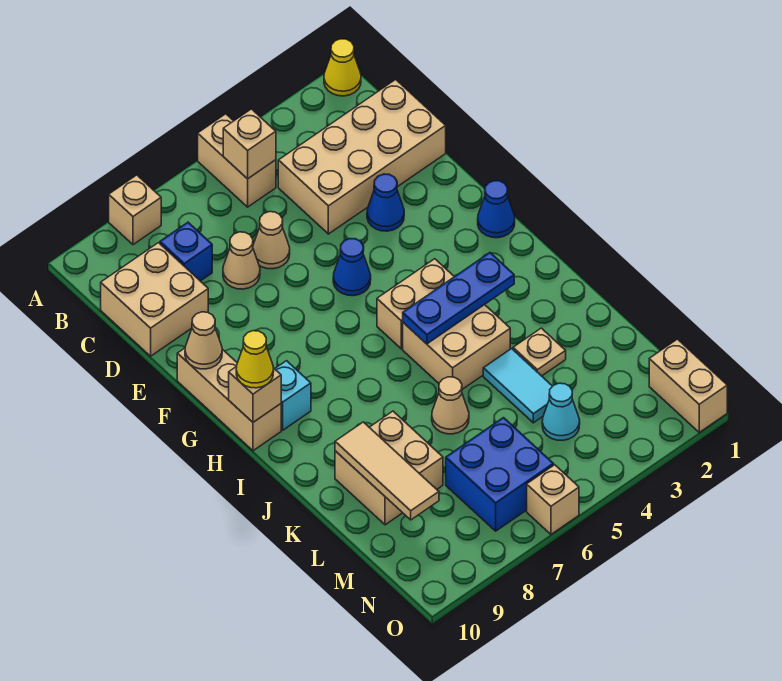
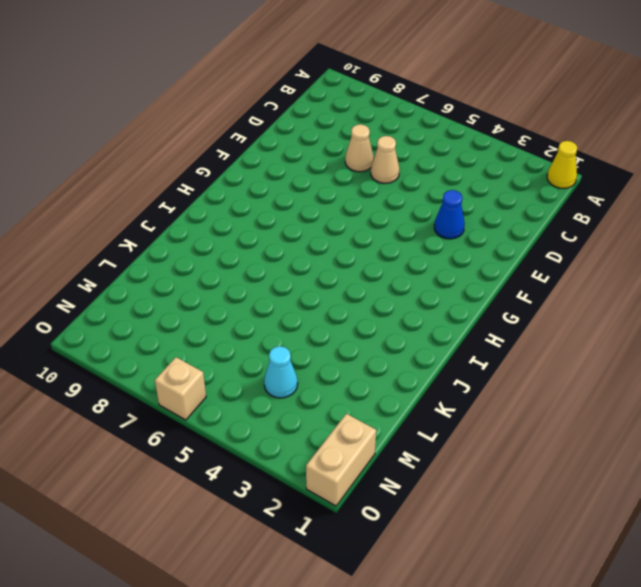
none -> tan brick A5:B5 level 1
none -> tan brick A8 level 1
none -> tan brick C1:D4 level 1

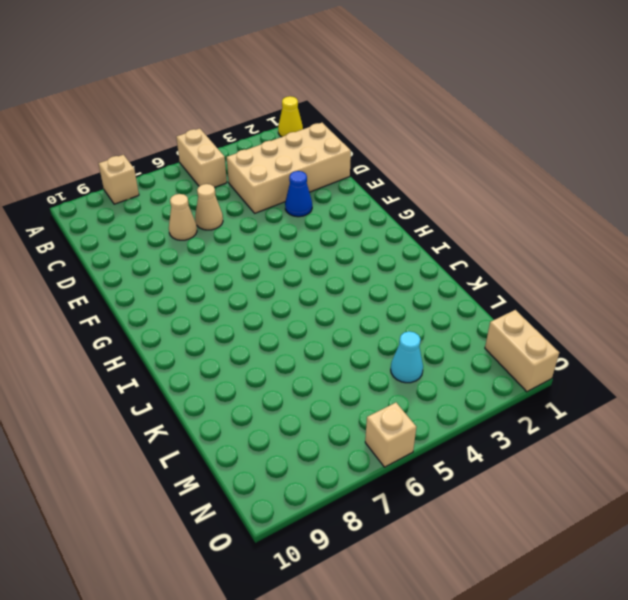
none -> blue brick C8 level 1
none -> tan brick C9:D10 level 1
none -> blue cone F5 level 1

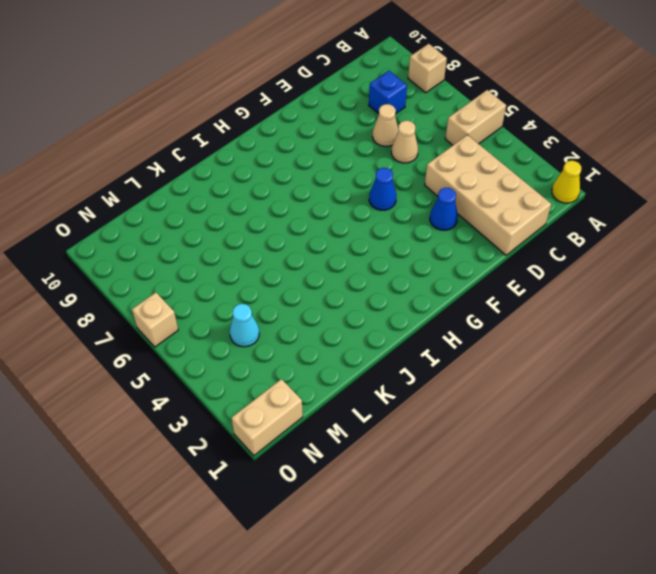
none -> tan brick C9:D10 level 1
none -> tan brick F10:H10 level 1
none -> blue cone G1 level 1

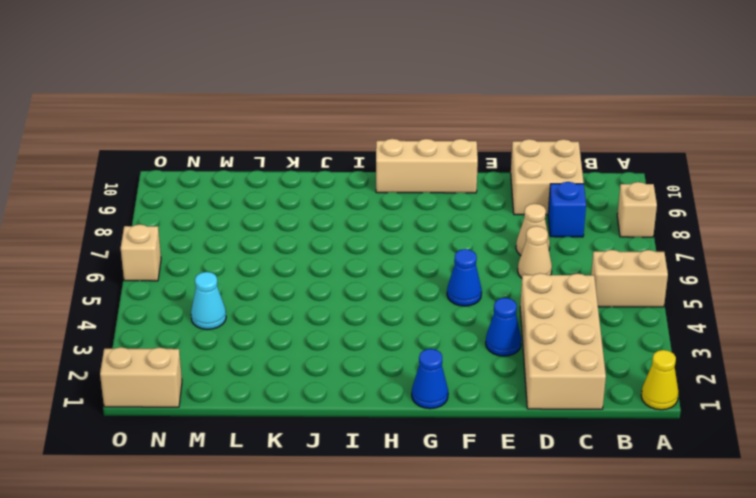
none -> tan brick H4:H5 level 1
none -> cyan brick H9 level 1
none -> tan brick I4:J5 level 1

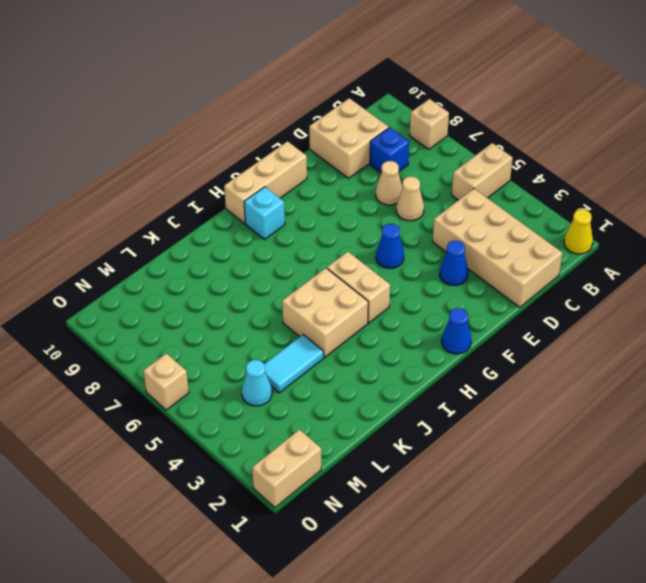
none -> tan plate K3 level 1
none -> tan cone K6 level 1
none -> tan brick K8:L9 level 1

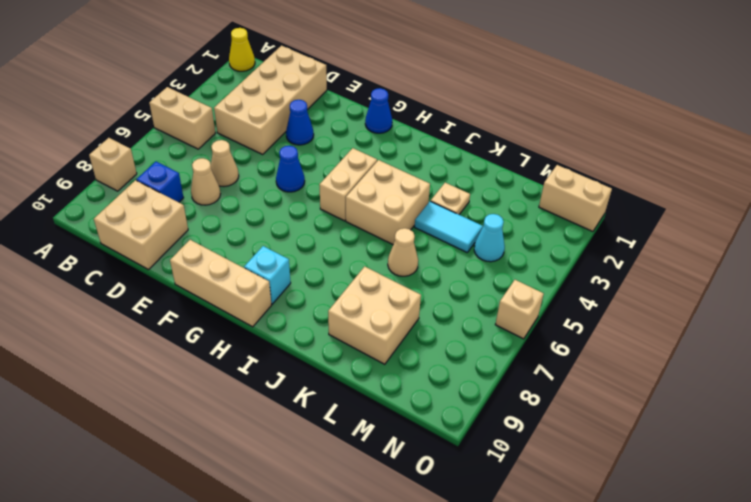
none -> blue brick M6:N7 level 1
none -> tan brick B5 level 2
none -> tan cone F10 level 2

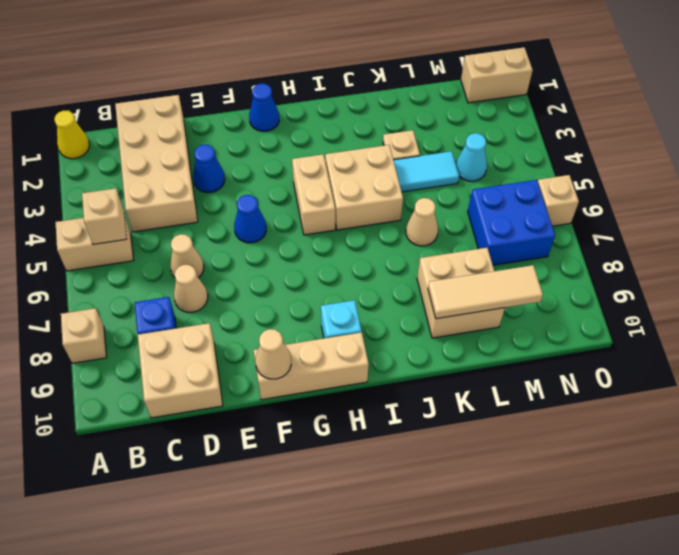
none -> tan brick H10 level 2
none -> blue plate I3:I5 level 2
none -> yellow cone H10 level 3

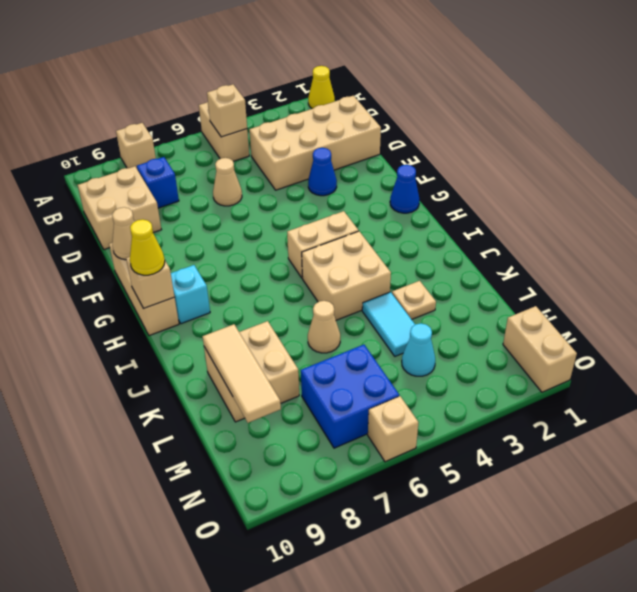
none -> tan cone D7 level 1
none -> blue cone F5 level 1
none -> blue plate I3:I5 level 2

